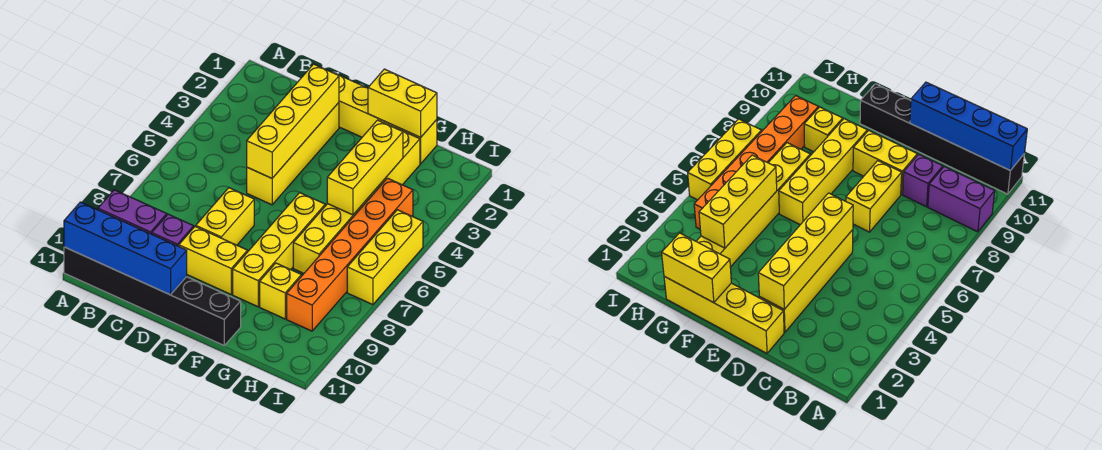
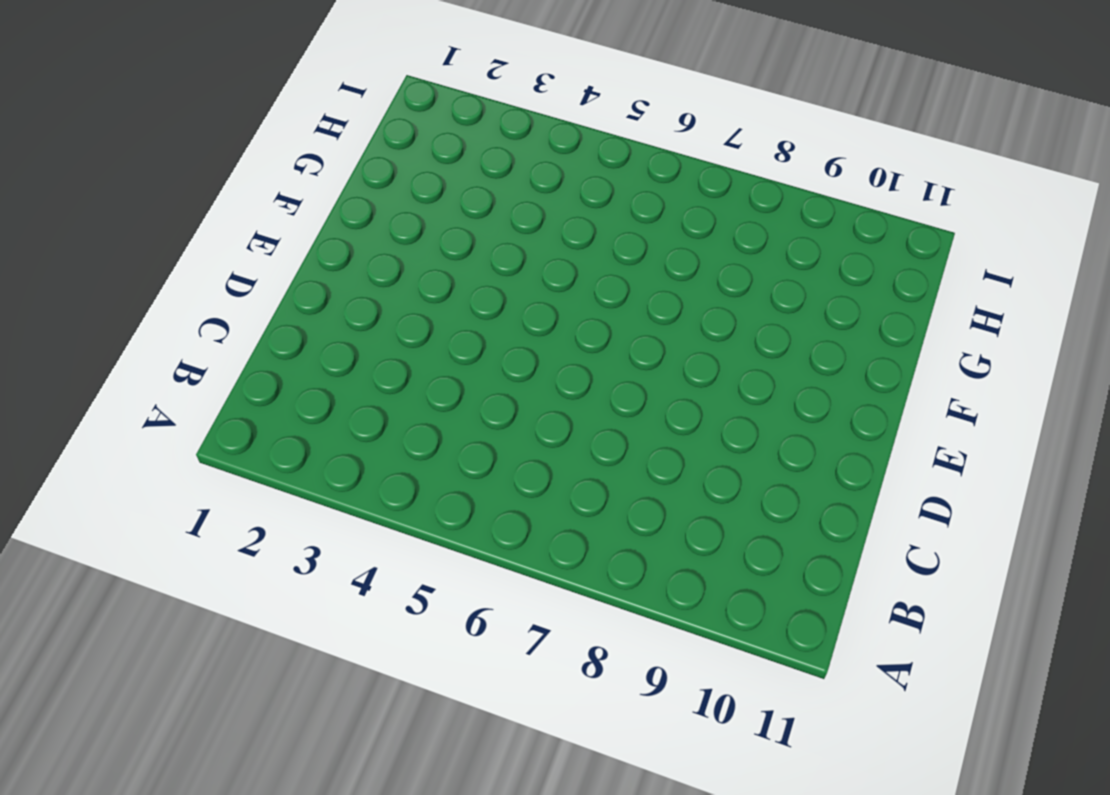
none -> purple brick A9:B9 level 1
none -> black brick A11:F11 level 1
none -> purple brick C9 level 1

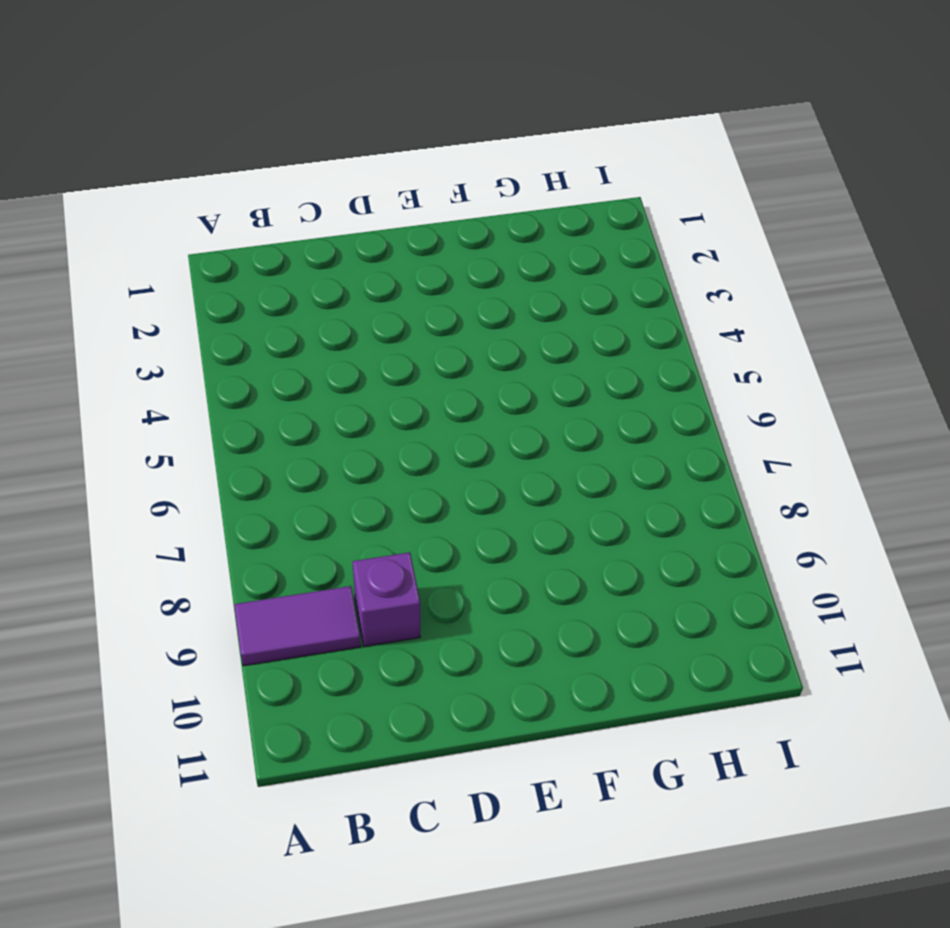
purple tile A9:B9 level 1 -> purple brick A9:B9 level 1
none -> black brick A11:F11 level 1
none -> yellow brick D1:G1 level 1
none -> yellow brick D2:D5 level 1

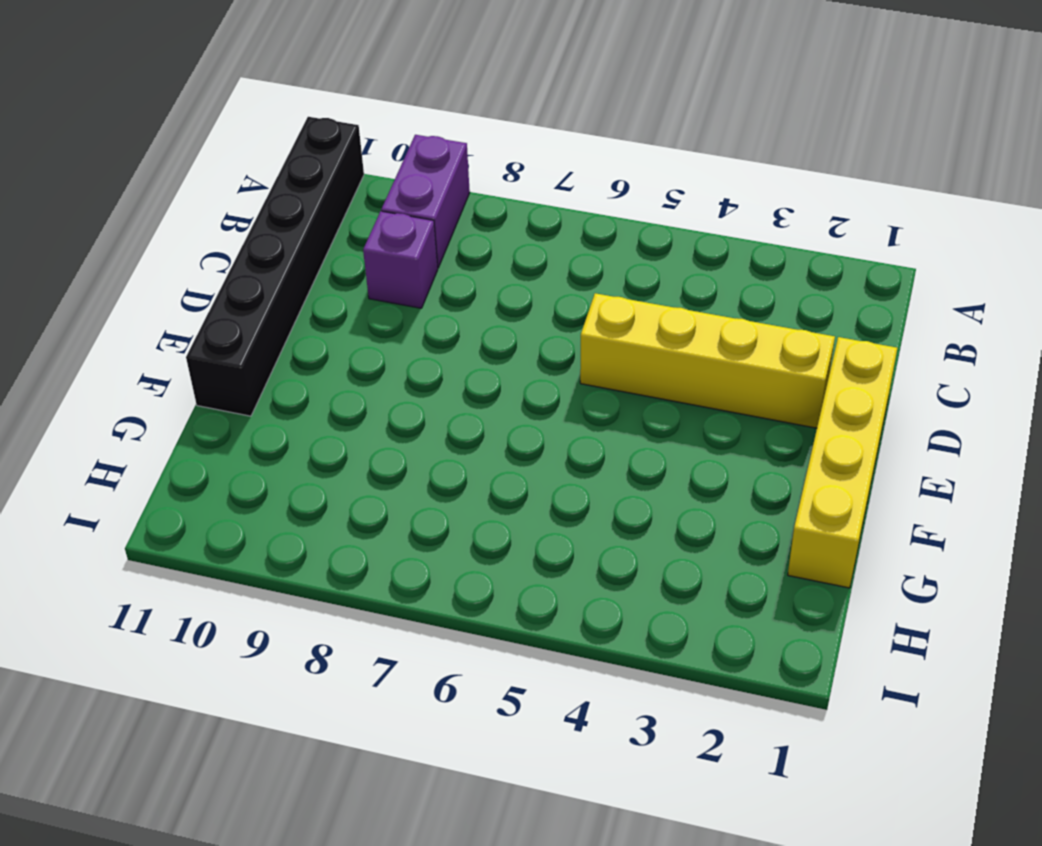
none -> yellow brick D7:D8 level 1
none -> yellow brick D9:E9 level 1
none -> yellow brick F6:F9 level 1

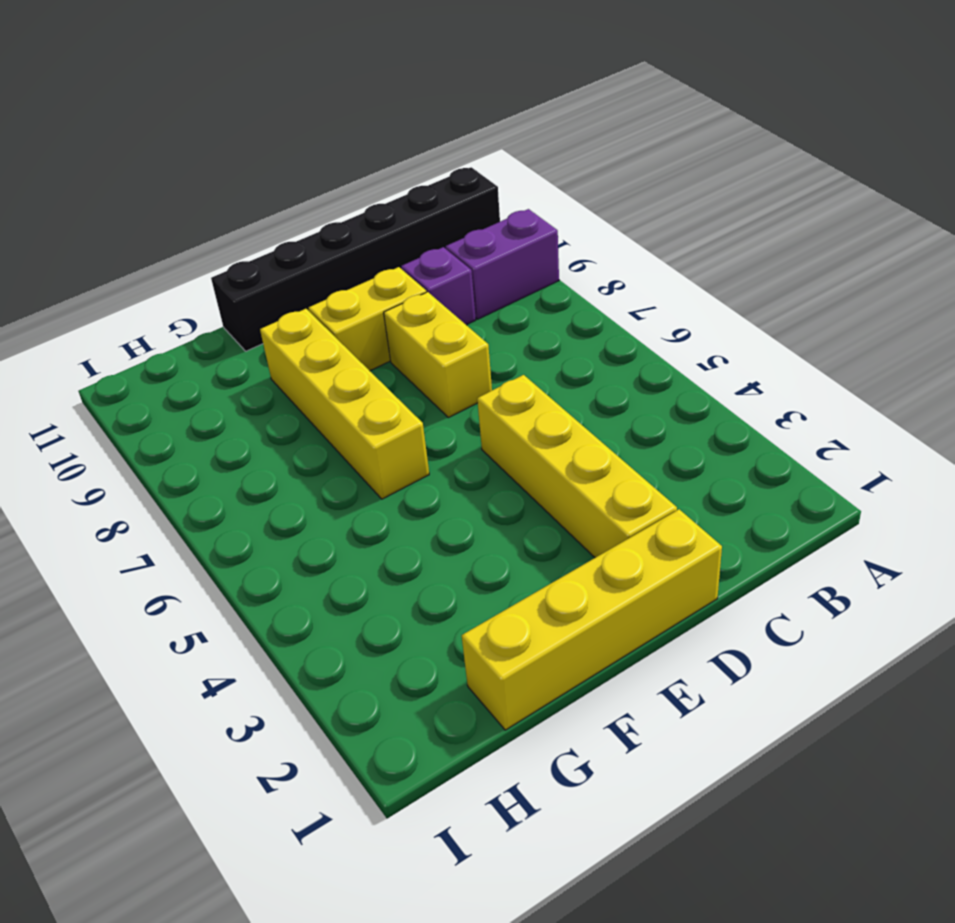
none -> yellow brick G2:G7 level 1
none -> yellow brick G9 level 1
none -> orange brick H4:H9 level 1

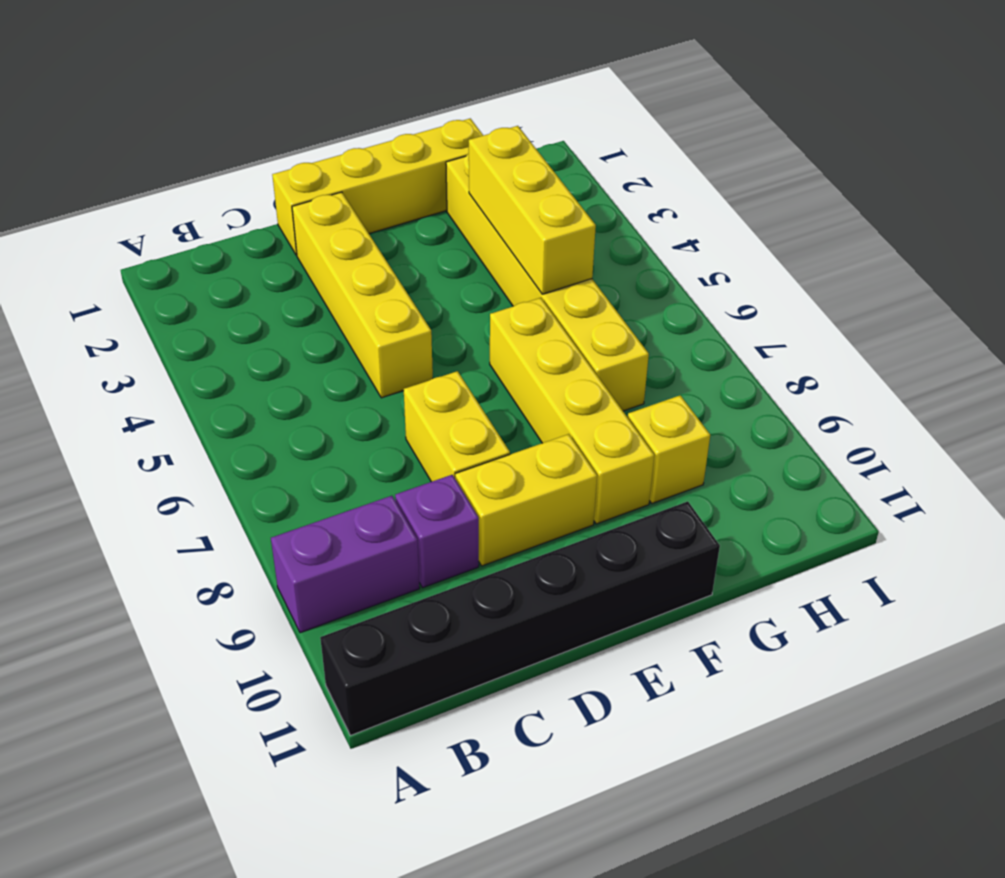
none -> orange brick H4:H9 level 1
none -> yellow brick I5:I7 level 1
none -> blue brick A11:D11 level 2

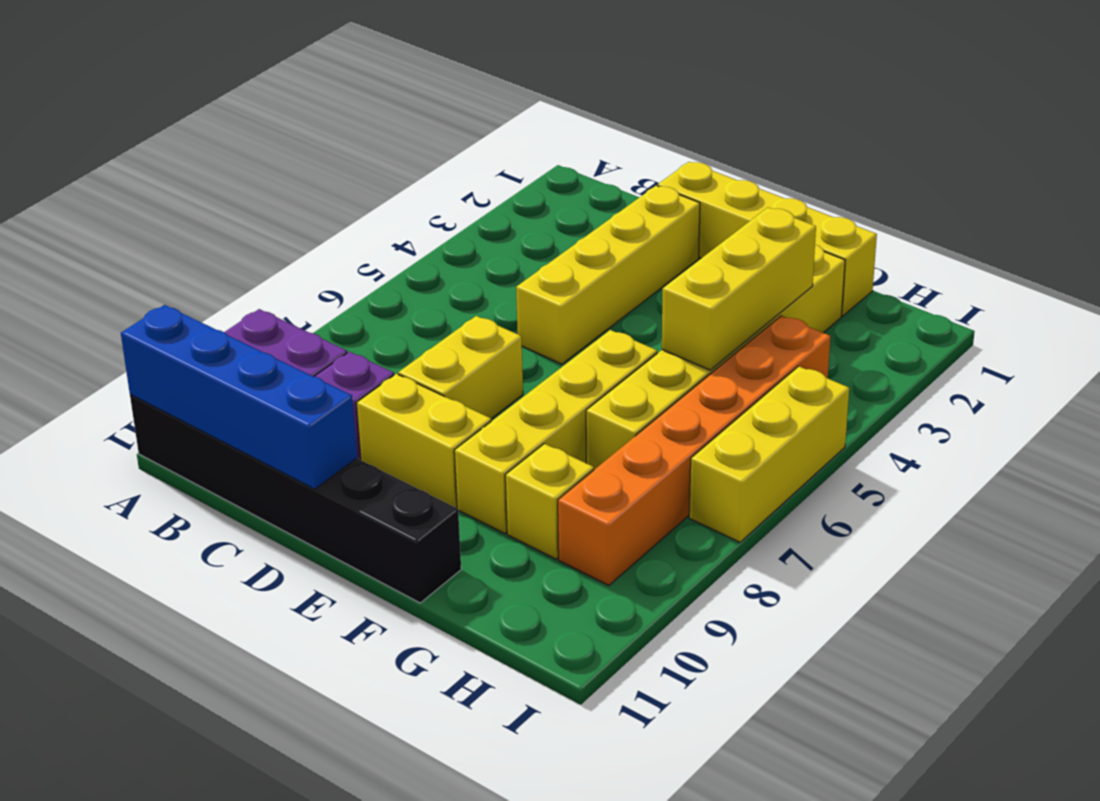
none -> yellow brick D2:D5 level 2
none -> yellow brick F1:G1 level 2

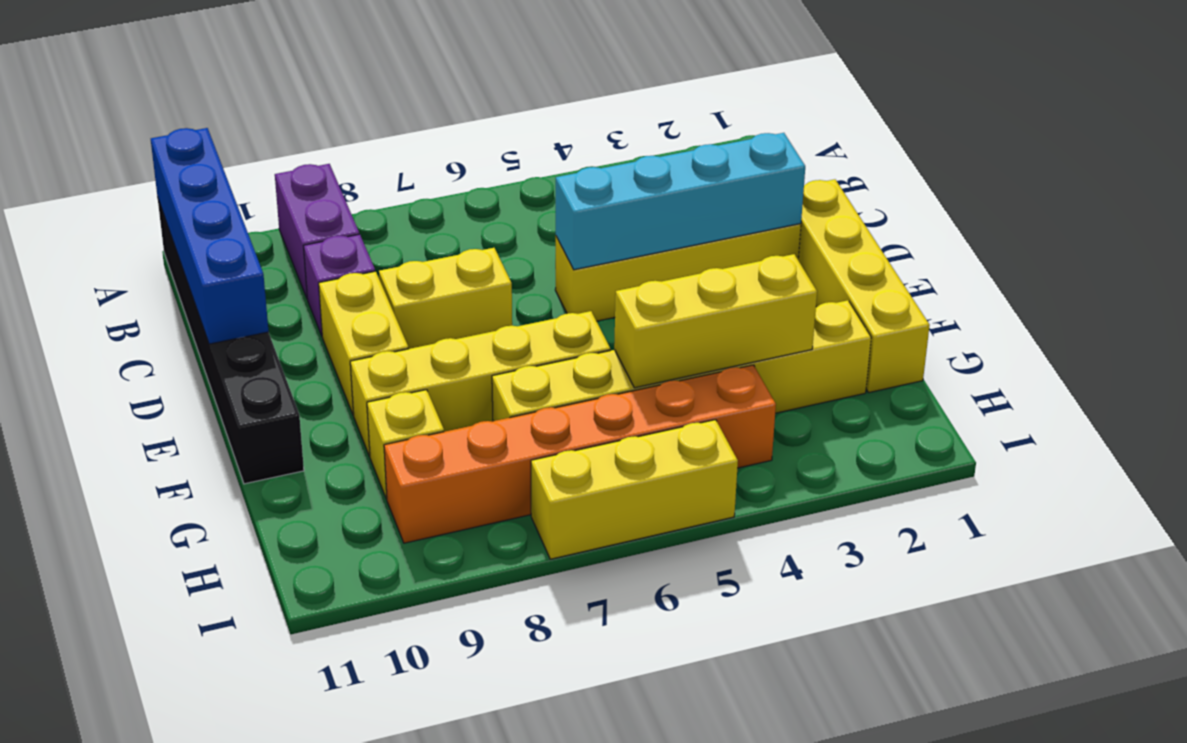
cyan brick D2:D5 level 2 -> yellow brick D2:D5 level 2
none -> yellow brick F1:G1 level 2

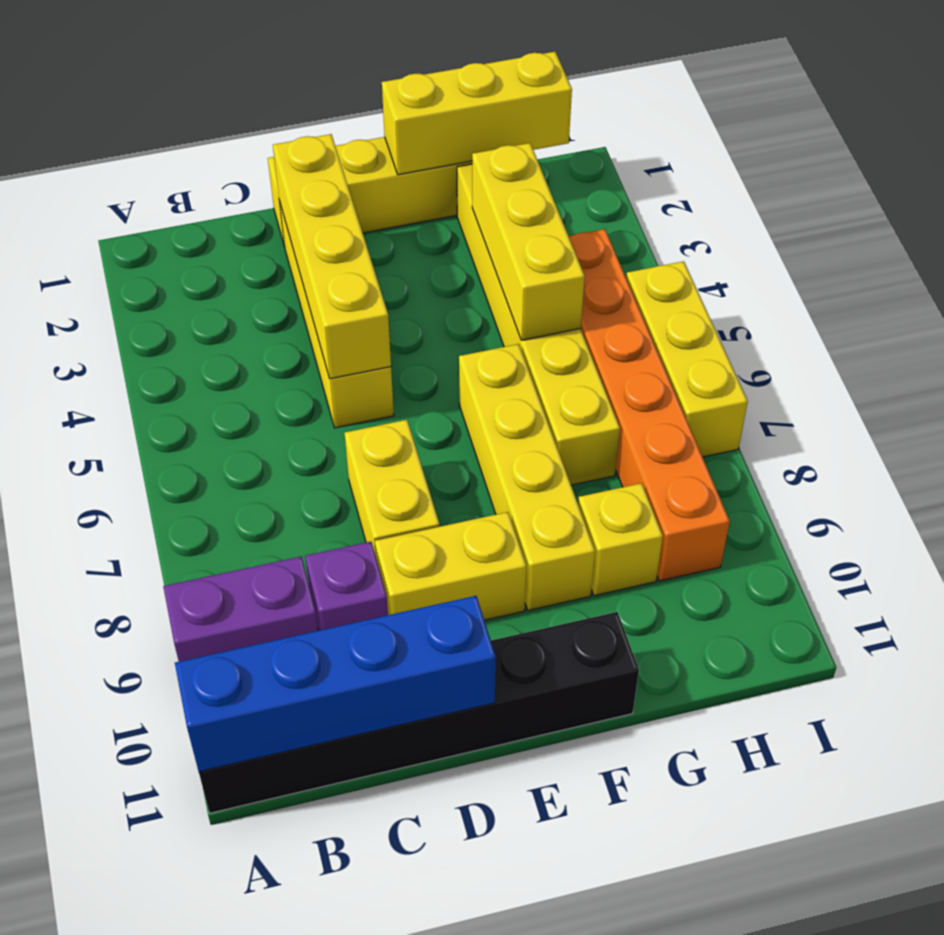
yellow brick F1:H1 level 2 -> yellow brick F1:G1 level 2

